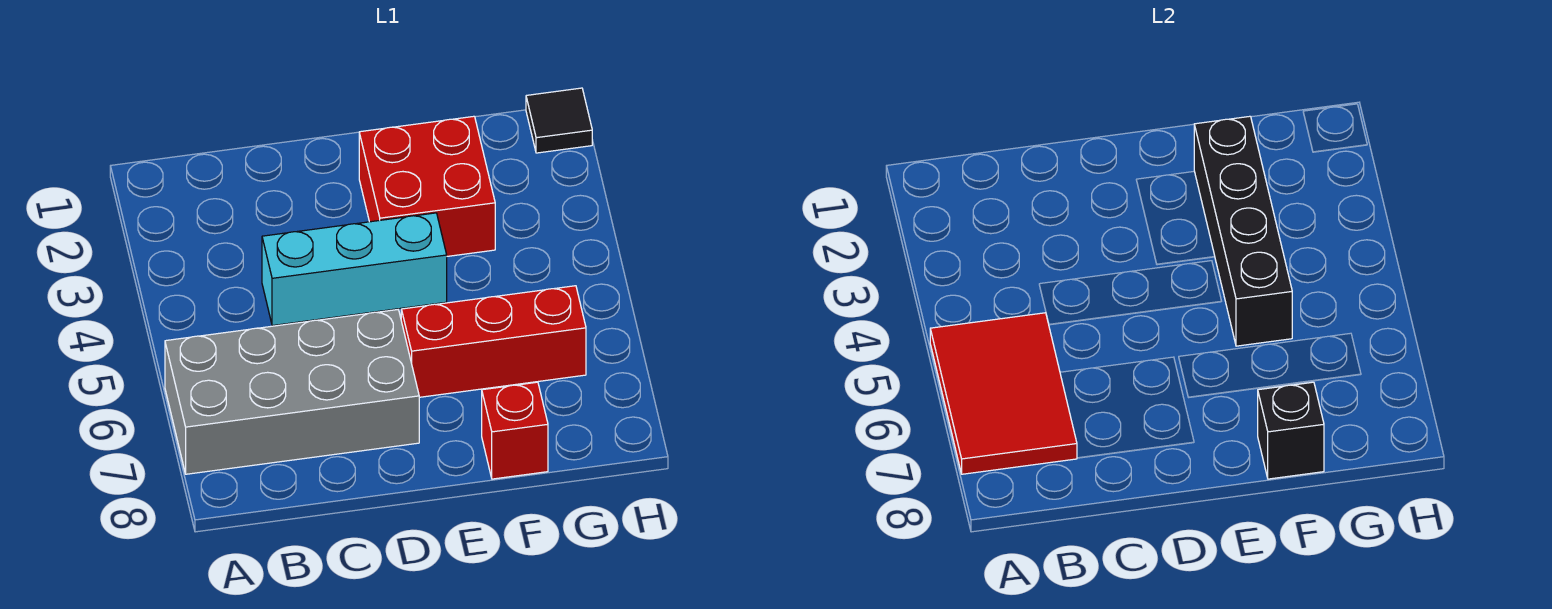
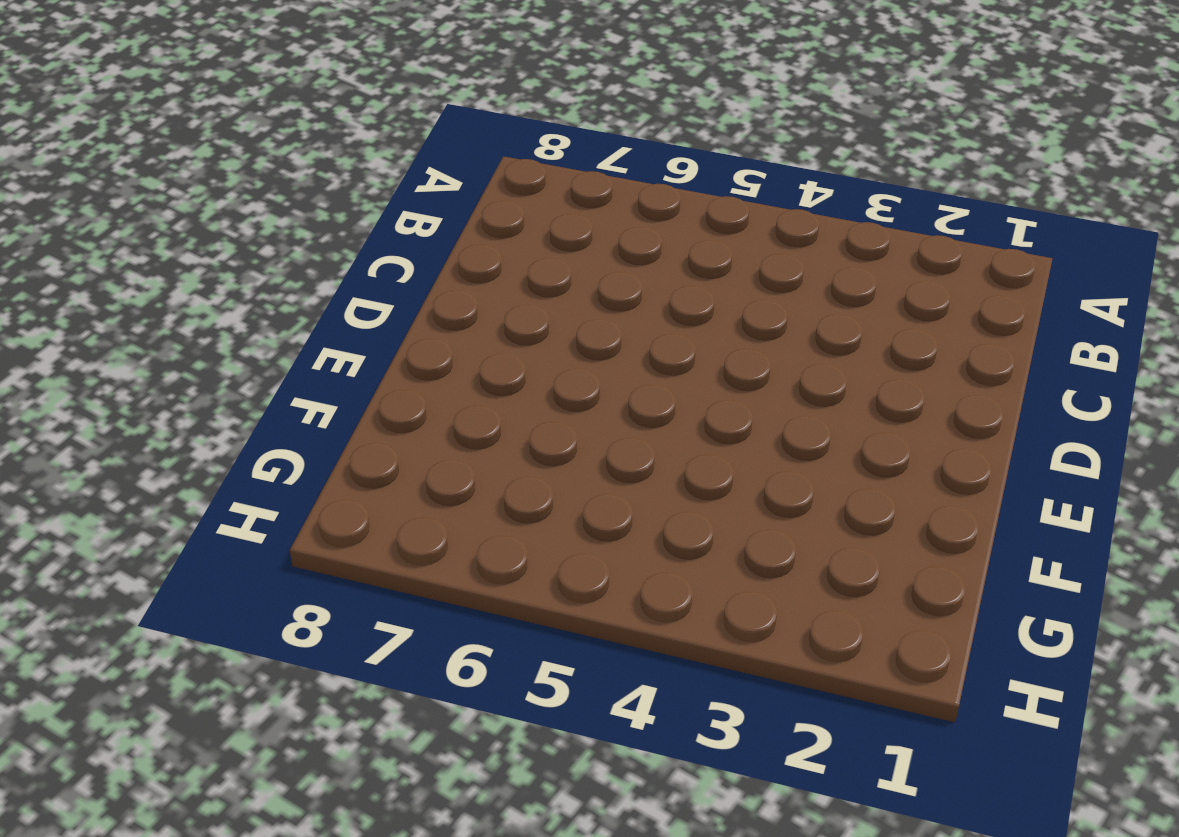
none -> grey brick A6:D7 level 1
none -> cyan brick C4:E4 level 1

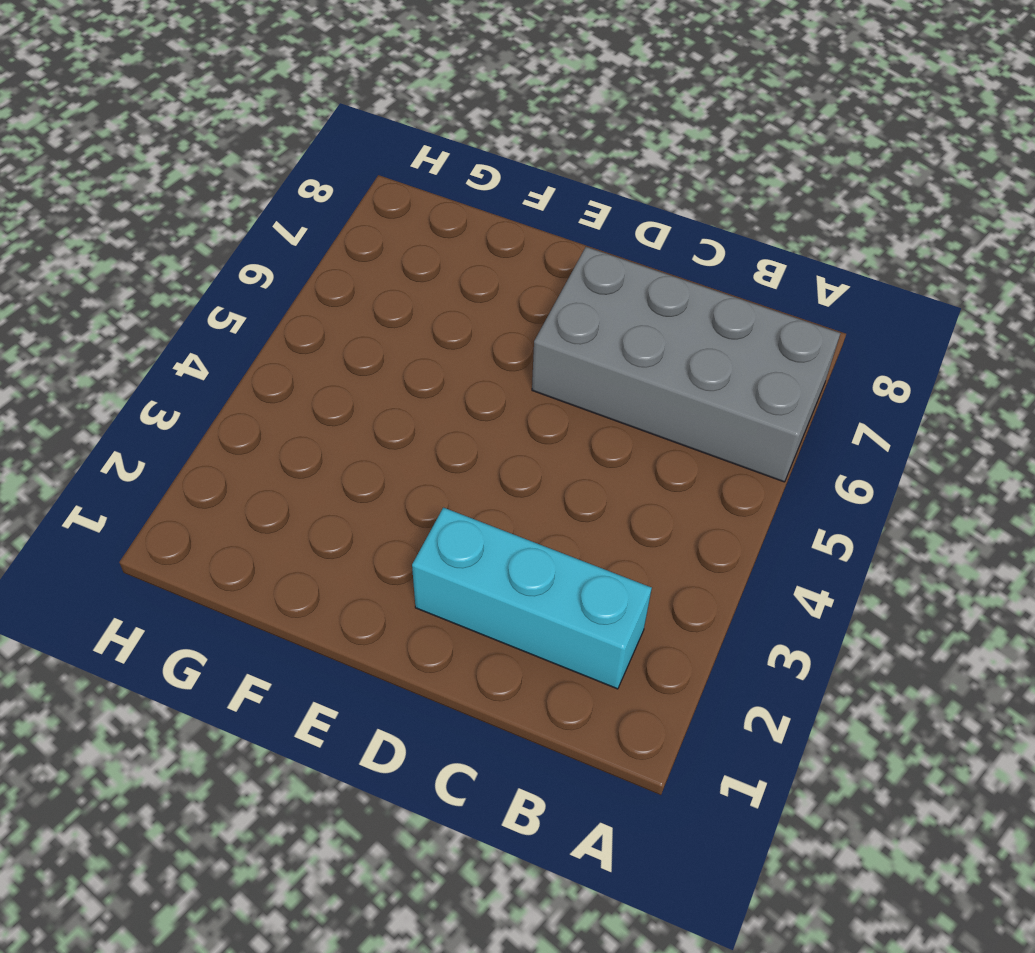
cyan brick B2:D2 level 1 -> cyan brick C4:E4 level 1
none -> red brick E2:F3 level 1
none -> red brick E6:G6 level 1

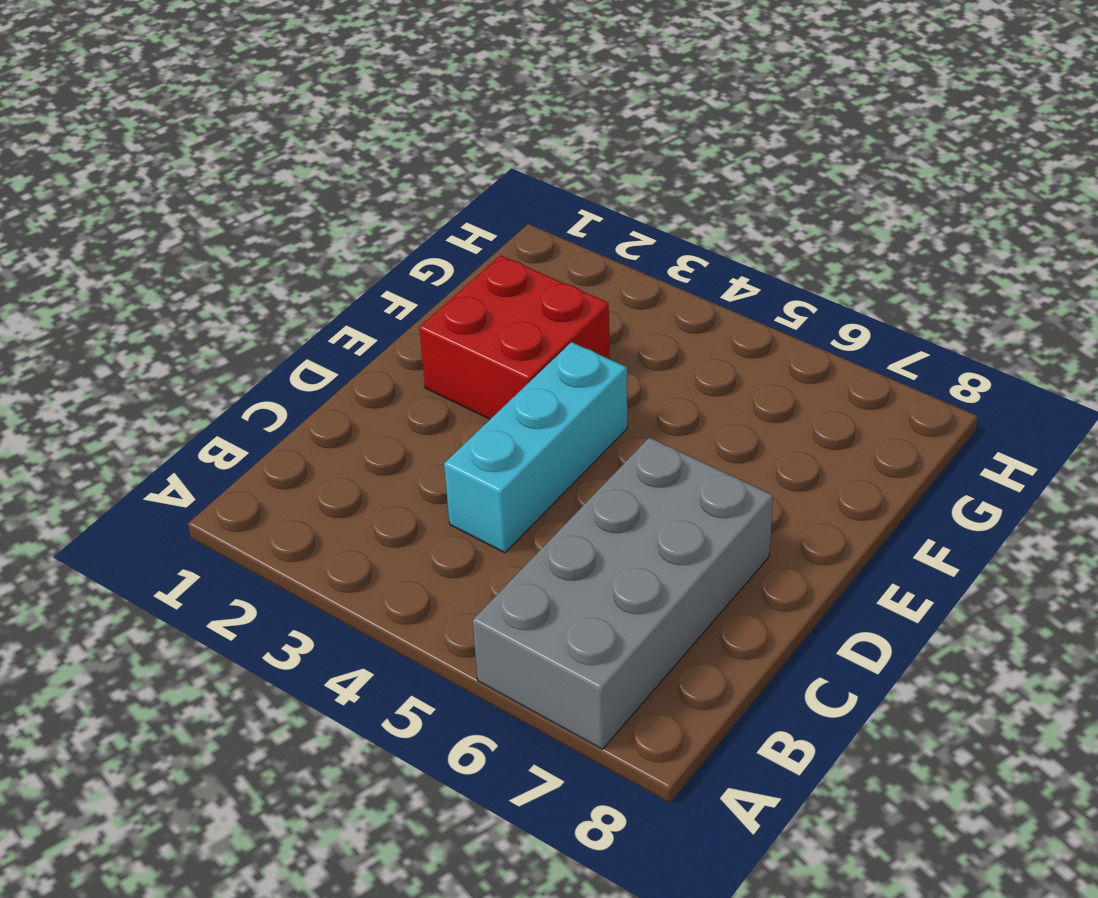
none -> red brick E6:G6 level 1
none -> red brick F8 level 1

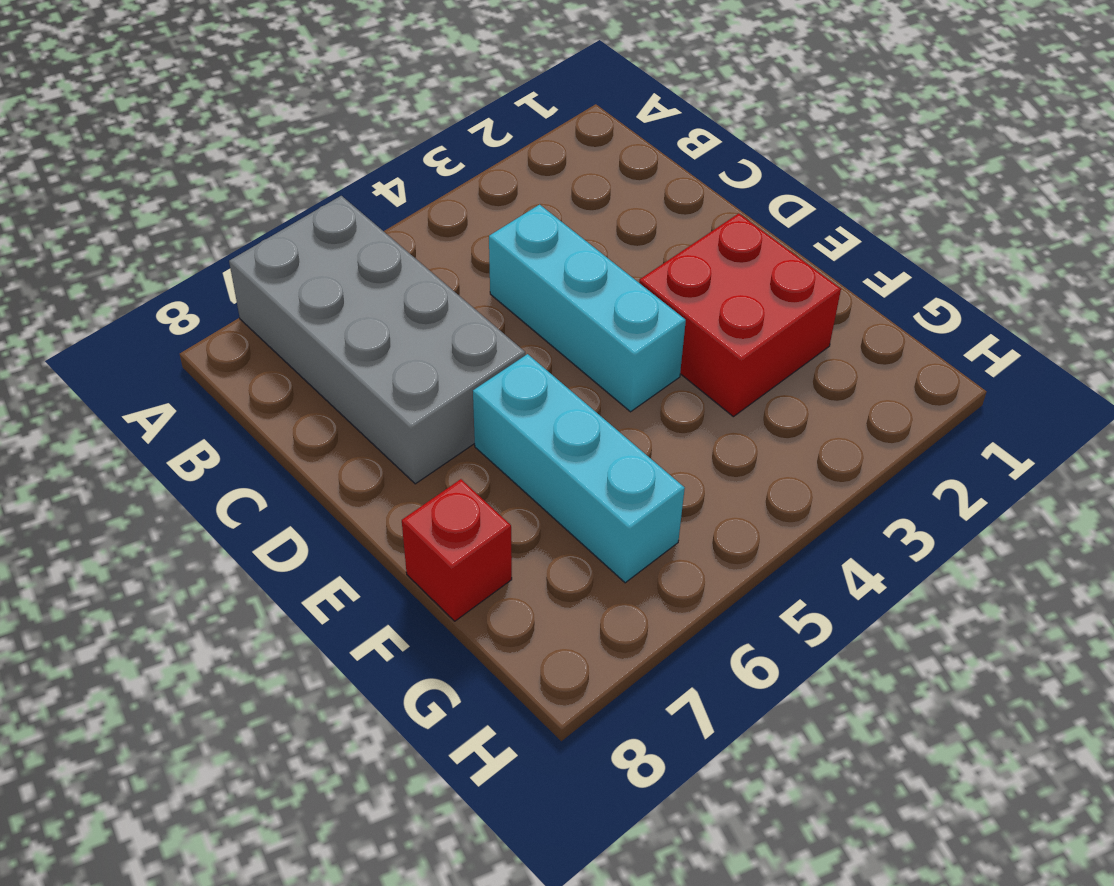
cyan brick E6:G6 level 1 -> red brick E6:G6 level 1
none -> black tile H1 level 1
none -> red tile A5:B7 level 2

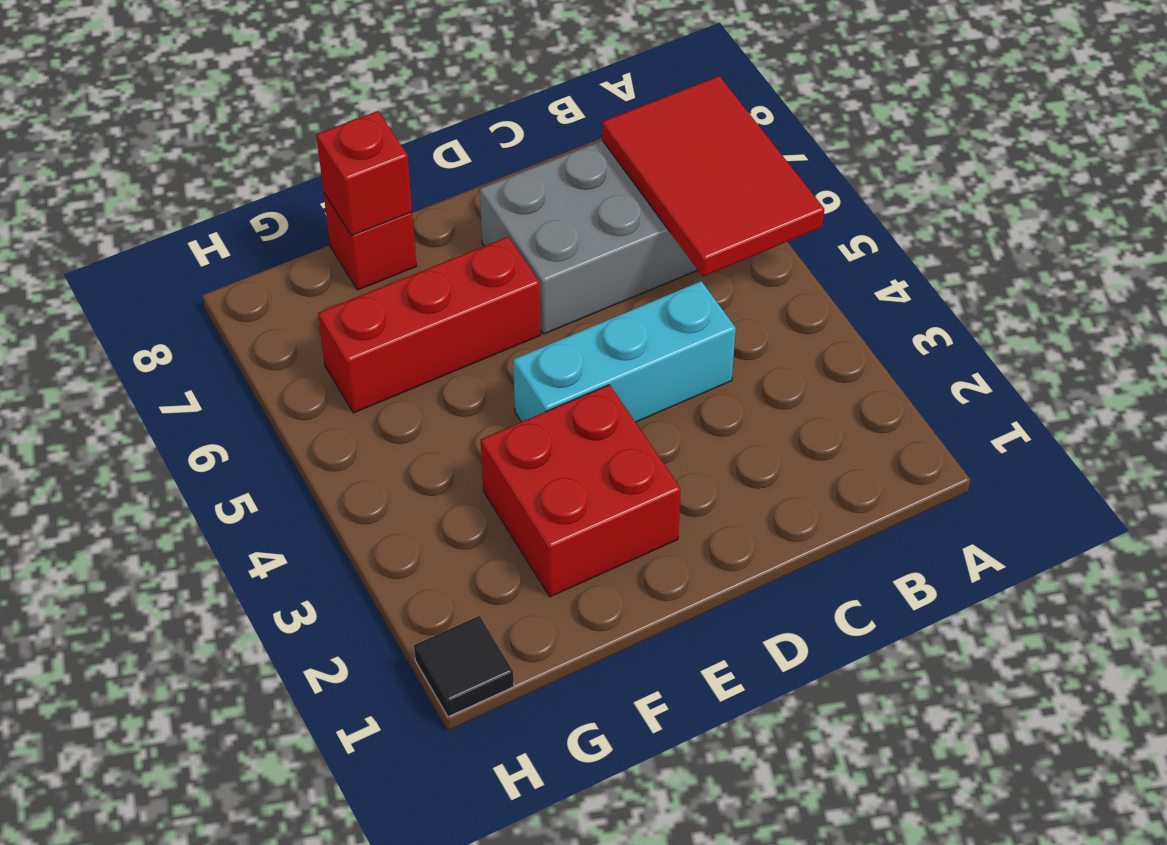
red brick F8 level 2 -> black brick F8 level 2
none -> black brick F2:F5 level 2

